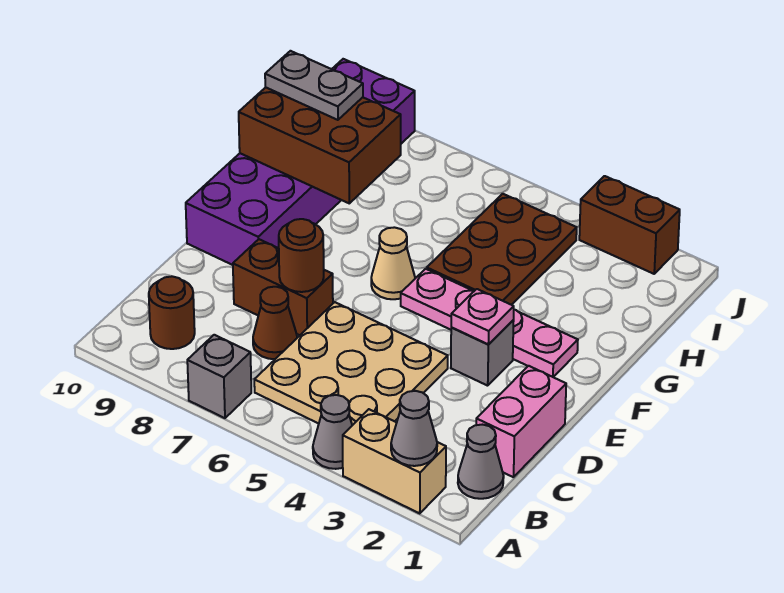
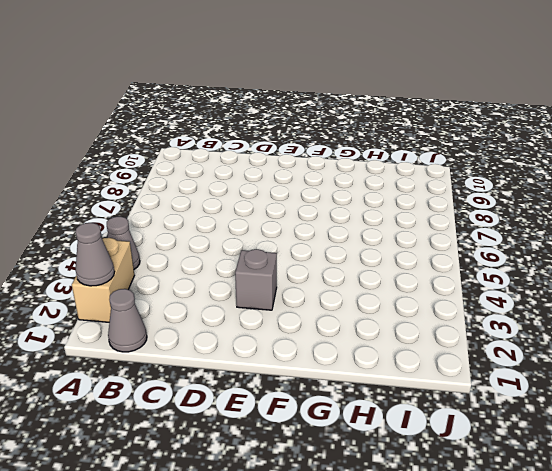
none -> grey brick A7 level 1
none -> tan plate B4:D6 level 1
none -> brown round brick B9 level 1

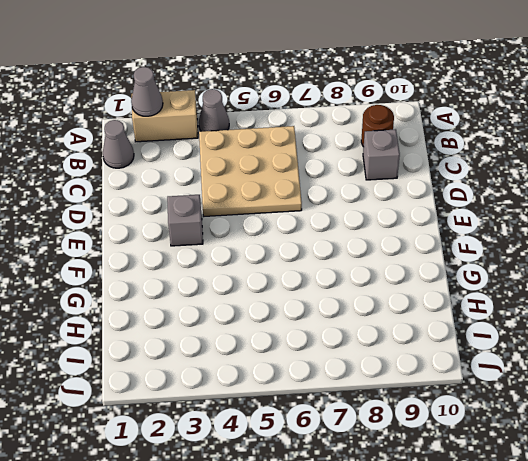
grey brick C9 level 1 -> grey brick A7 level 1
none -> pink brick C1:D1 level 1
none -> brown cone C7 level 1
none -> brown brick D7:D8 level 1

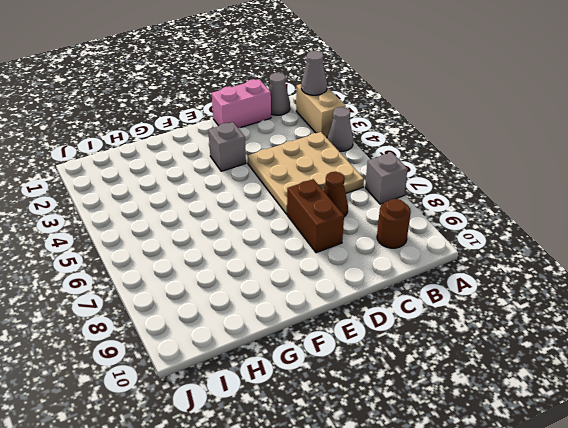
none -> purple brick E9:J10 level 1
none -> pink plate F2:F5 level 1
none -> tan cone F6 level 1

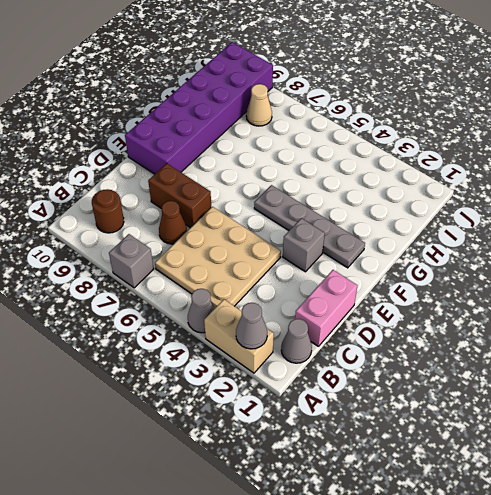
grey plate F2:F5 level 1 -> pink plate F2:F5 level 1
tan cone I8 level 1 -> tan cone F6 level 1
none -> brown plate G4:I5 level 1
none -> brown brick J2:J3 level 1
none -> brown round brick D7 level 2

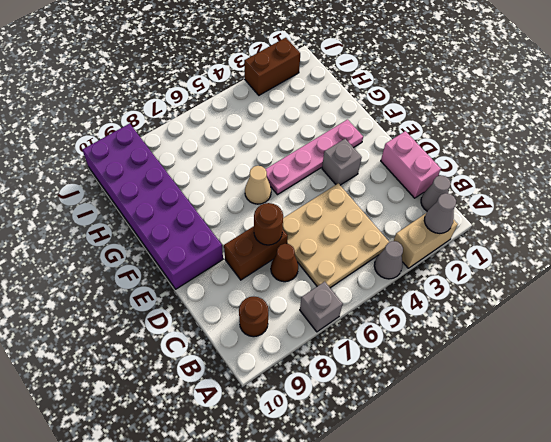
none -> brown plate G4:I5 level 1
none -> pink plate E3 level 2
none -> brown brick G8:H10 level 2

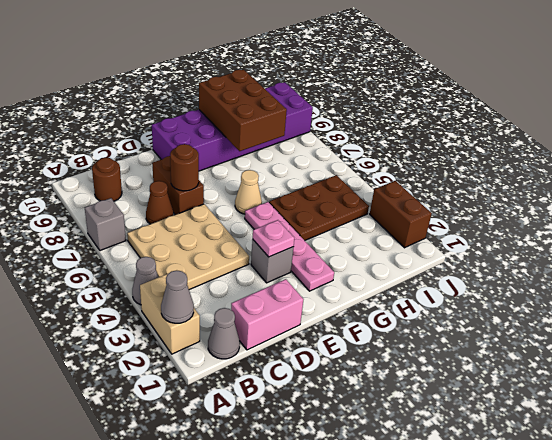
none -> grey plate H9:H10 level 3

